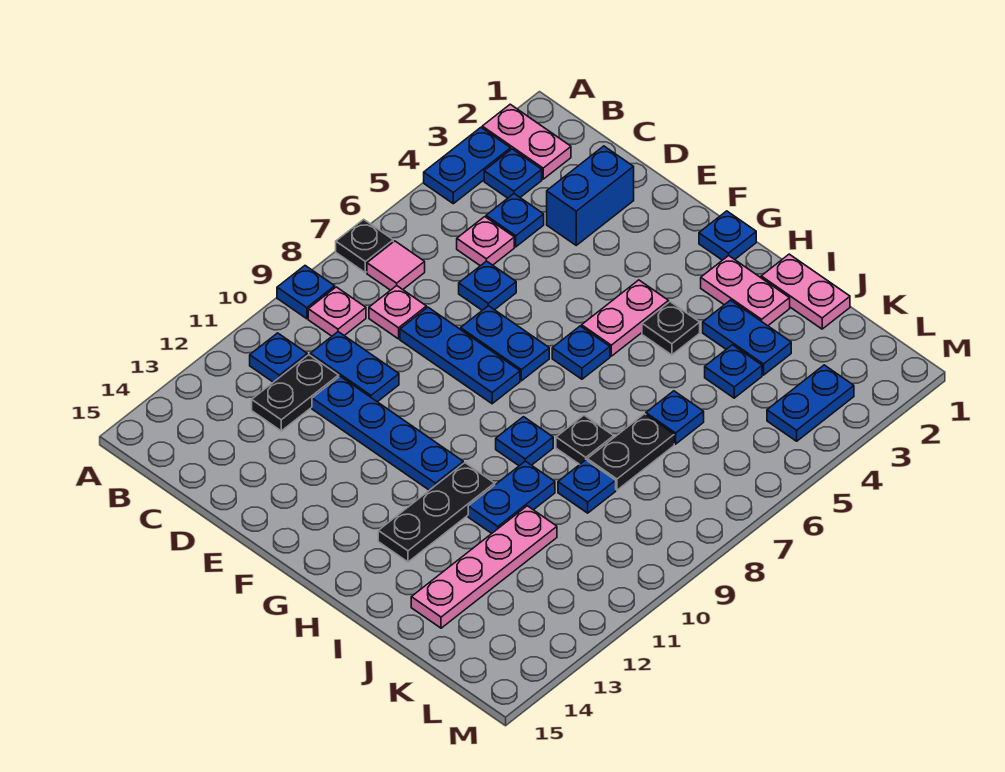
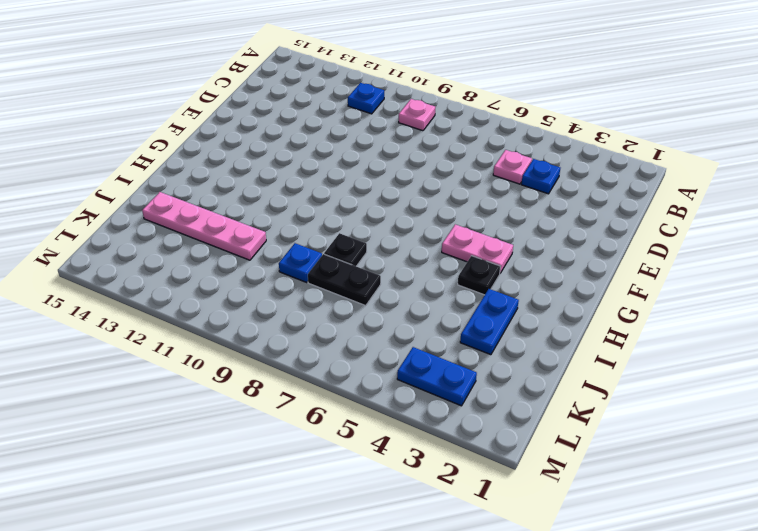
none -> pink plate A2:B2 level 1
none -> blue plate A3:A4 level 1
none -> black plate A7 level 1
none -> blue plate A9 level 1

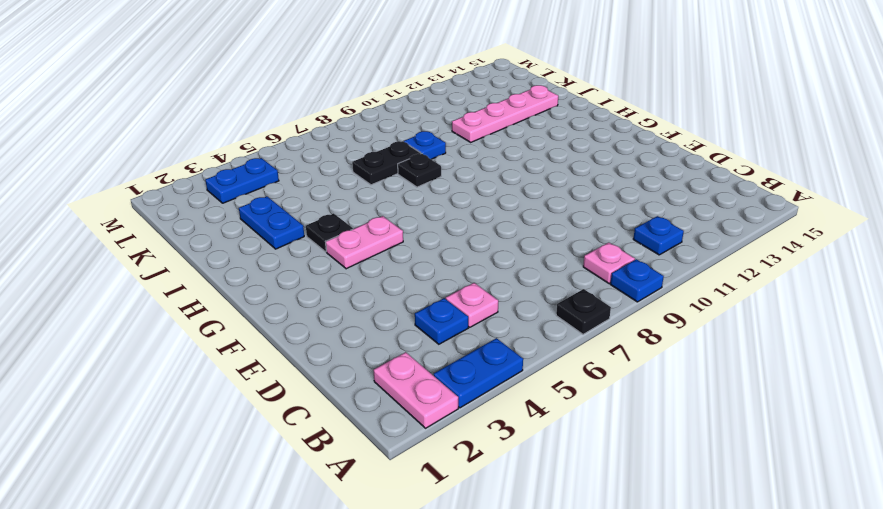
none -> blue plate B3 level 1
none -> pink tile B7 level 1
none -> pink plate C8 level 1
none -> blue plate C10:D10 level 1

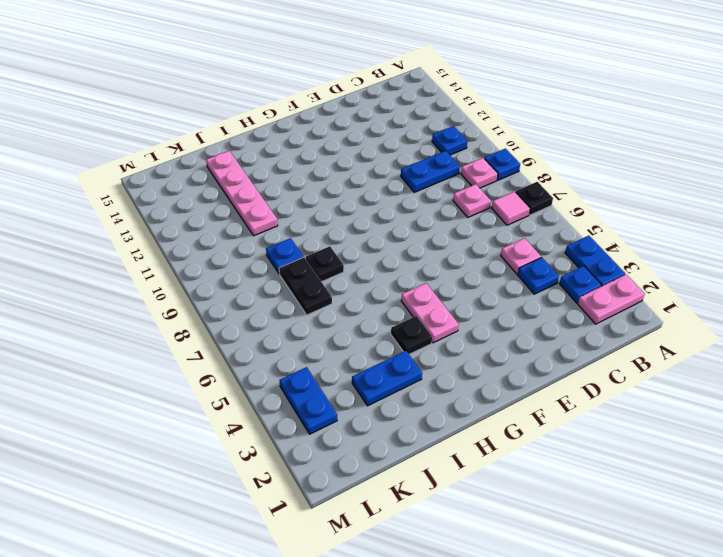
none -> black plate C11:C12 level 1
none -> blue brick D2:D3 level 1
none -> blue plate D6 level 1
none -> blue plate D8:F8 level 1

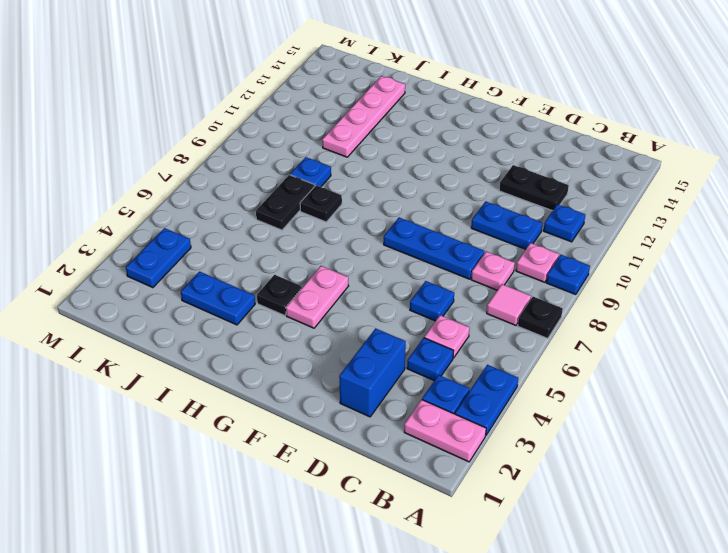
black plate C12:D12 level 1 -> black plate C11:C12 level 1
none -> blue plate D11:G11 level 1
none -> blue plate E7:F7 level 1
none -> blue plate G1 level 1
none -> blue plate G6 level 1

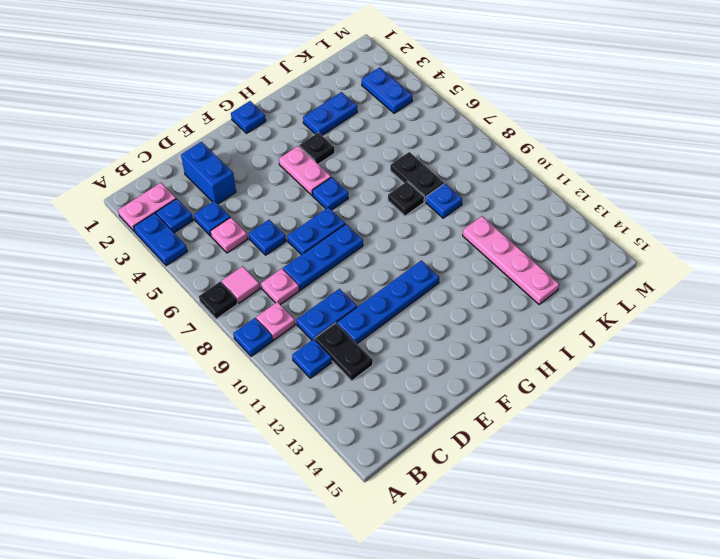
none -> pink plate H2:I2 level 1
none -> blue plate H9 level 1
none -> black plate H11:H13 level 1
none -> pink plate I1:J1 level 1

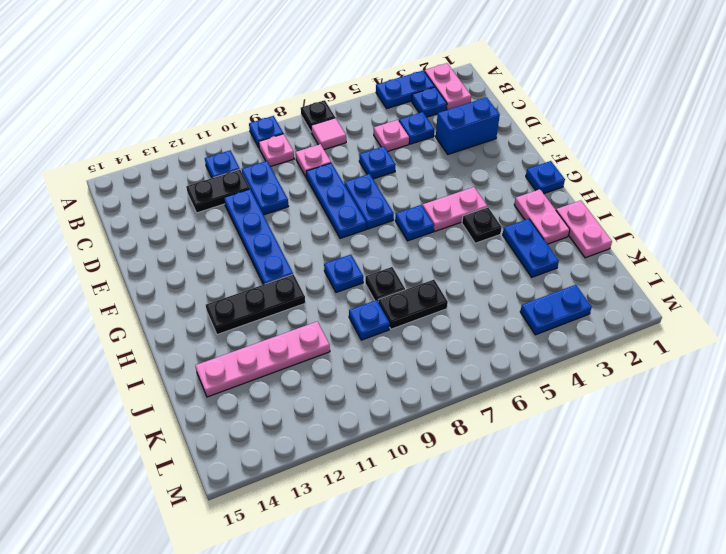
none -> blue plate I10:I11 level 1
none -> blue plate J4 level 1
none -> blue plate J6 level 1

